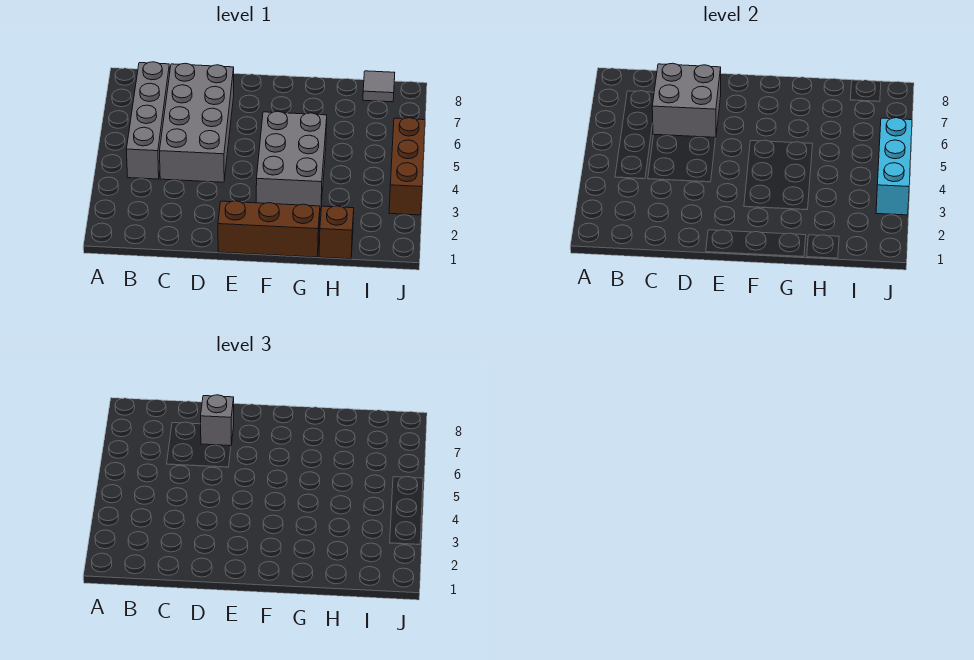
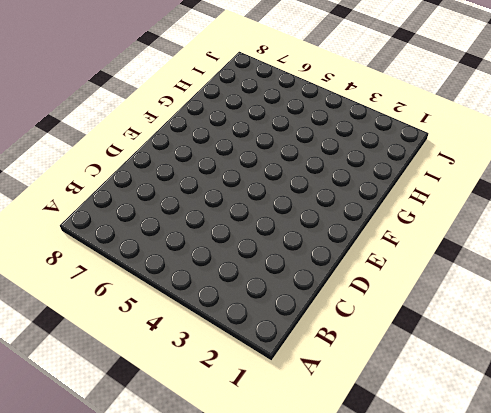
none -> grey brick B4:B7 level 1
none -> grey brick C4:D7 level 1

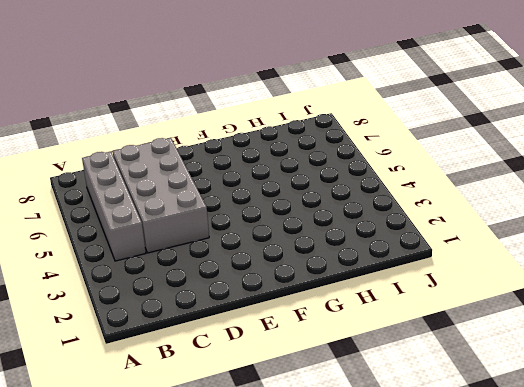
none -> brown brick E1:G1 level 1
none -> grey brick F3:G5 level 1

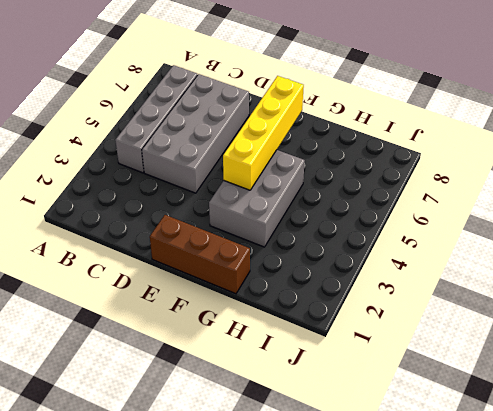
yellow brick F4:F7 level 2 -> none
none -> brown brick H1 level 1
none -> grey tile I8 level 1

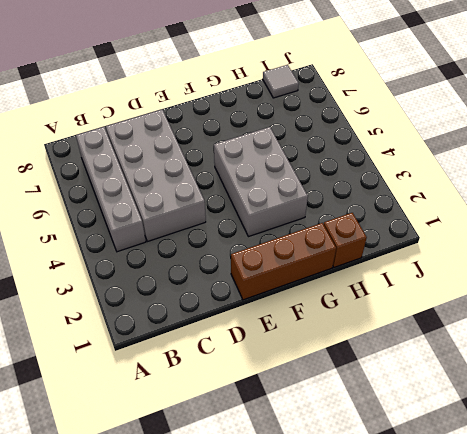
none -> brown brick J3:J5 level 1
none -> grey brick C6:D7 level 2

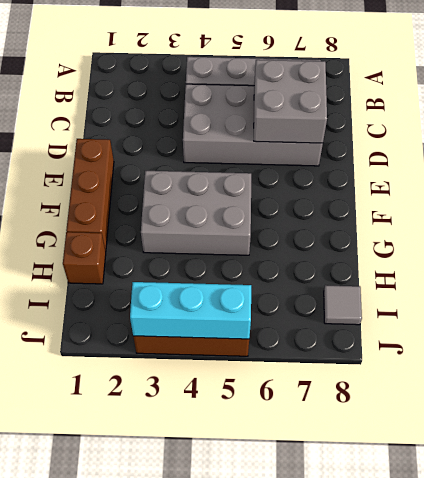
none -> grey brick D7 level 3

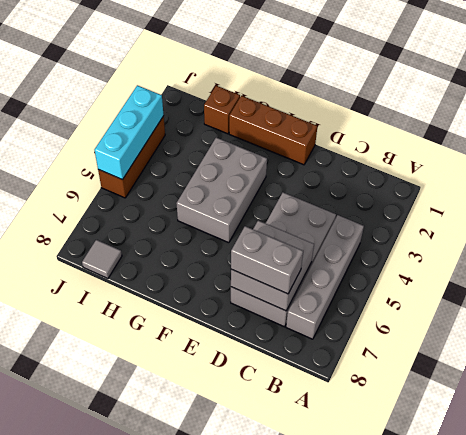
grey brick C7:D7 level 3 -> grey brick D7 level 3

